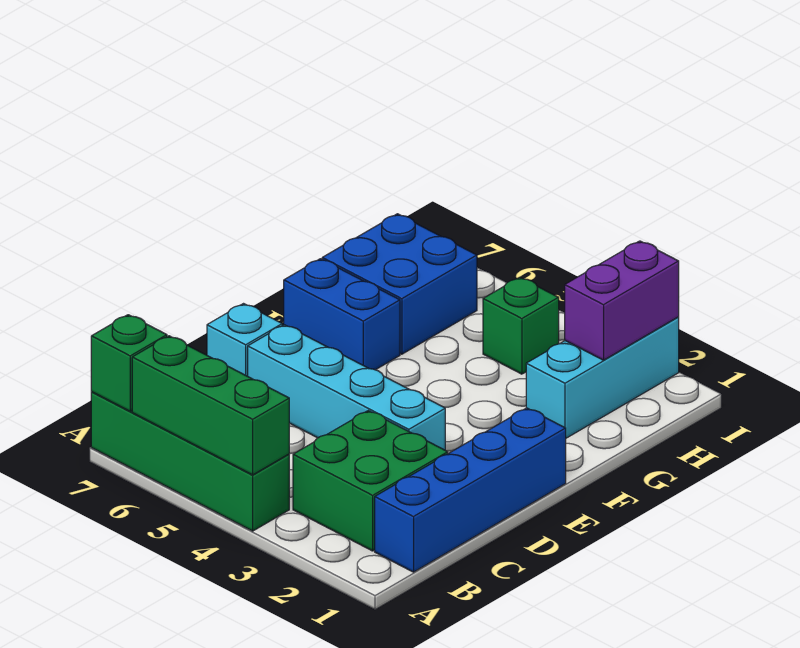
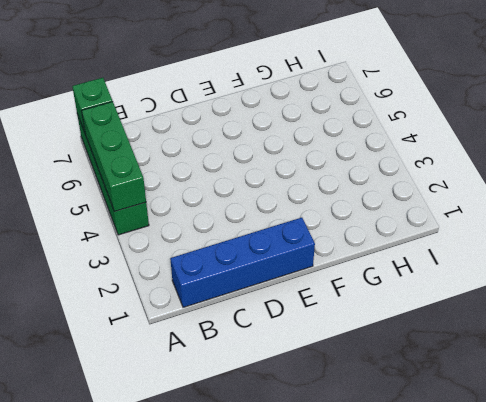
none -> green brick B2:C3 level 1
none -> cyan brick D3:D6 level 1
none -> cyan brick D7 level 1

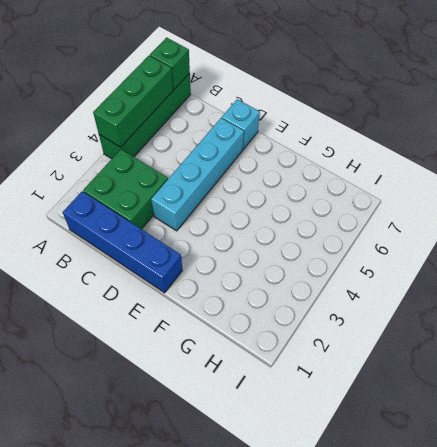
none -> blue brick F6:F7 level 1
none -> cyan brick G2:I2 level 1
none -> blue brick G6:H7 level 1

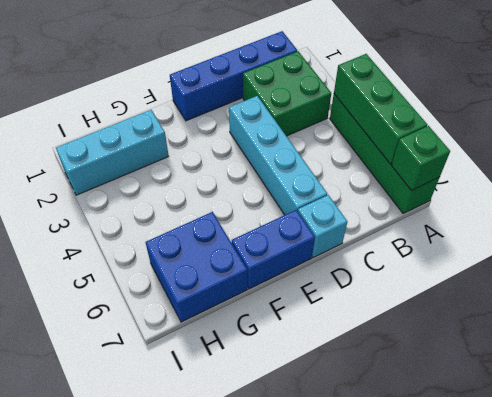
blue brick E7:F7 level 1 -> blue brick F6:F7 level 1
none -> green brick H4 level 1
none -> purple brick H2:I2 level 2

